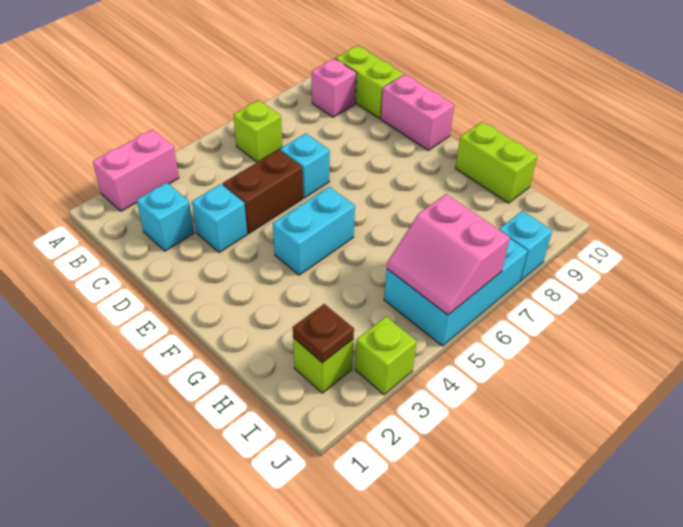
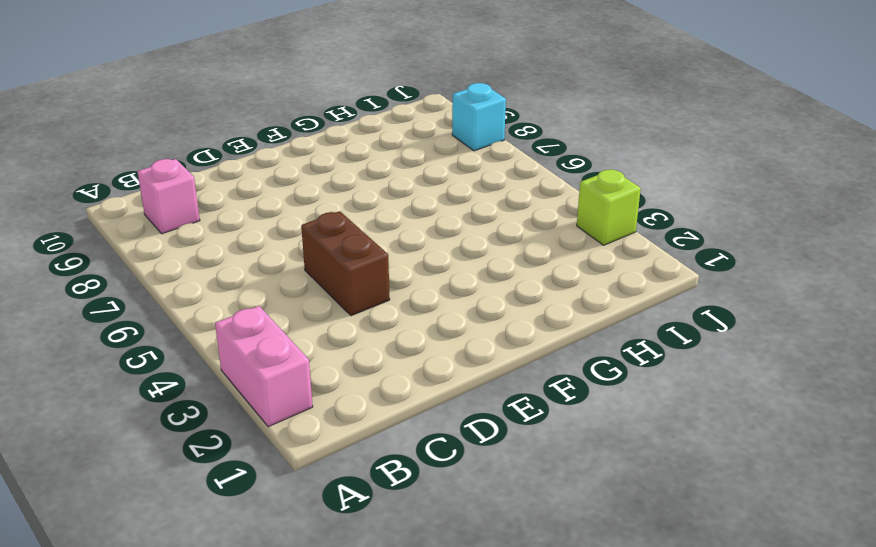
none -> lime brick B6 level 1
none -> lime brick B10:C10 level 1
none -> cyan brick C2 level 1

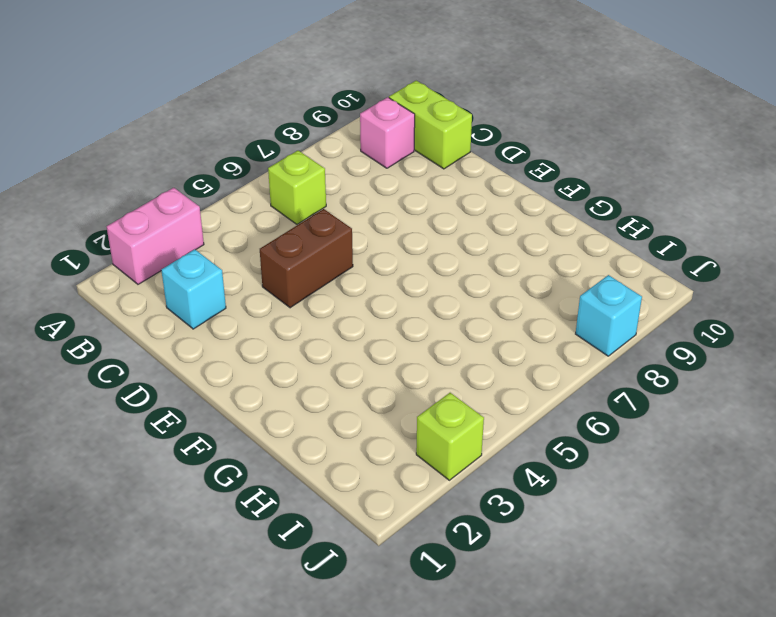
none -> cyan brick D3 level 1
none -> cyan brick D6 level 1
none -> pink brick D10:E10 level 1

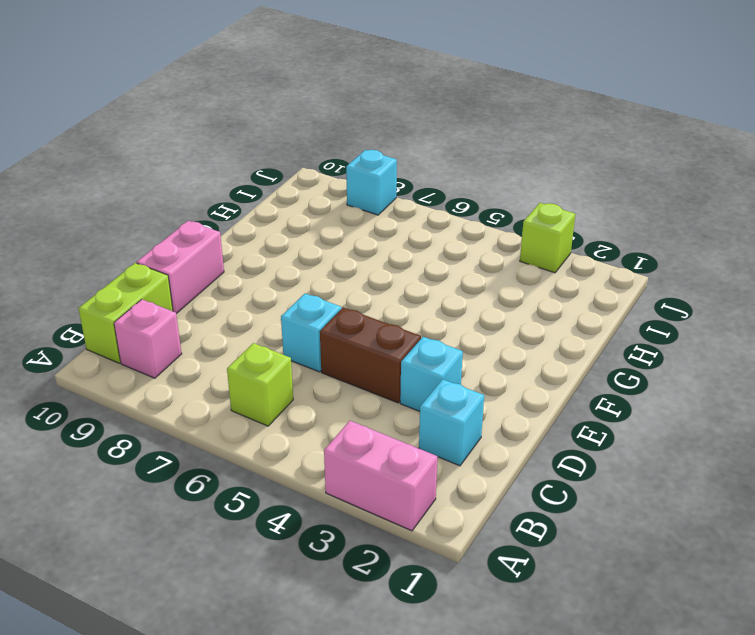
none -> cyan brick F4:F5 level 1
none -> lime brick G10:H10 level 1
none -> lime brick I2 level 1

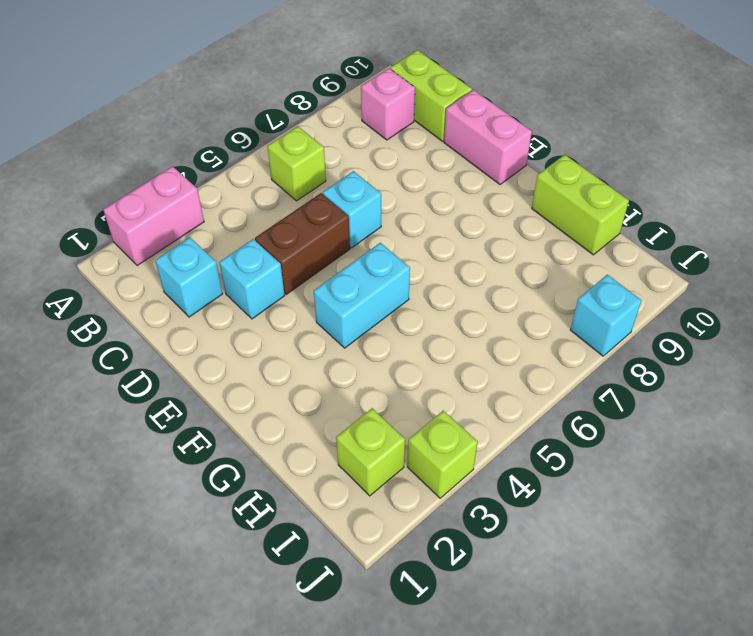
none -> cyan brick I5:J7 level 1
none -> brown plate I2 level 2
none -> pink slope I5:J6 level 2 top 6

